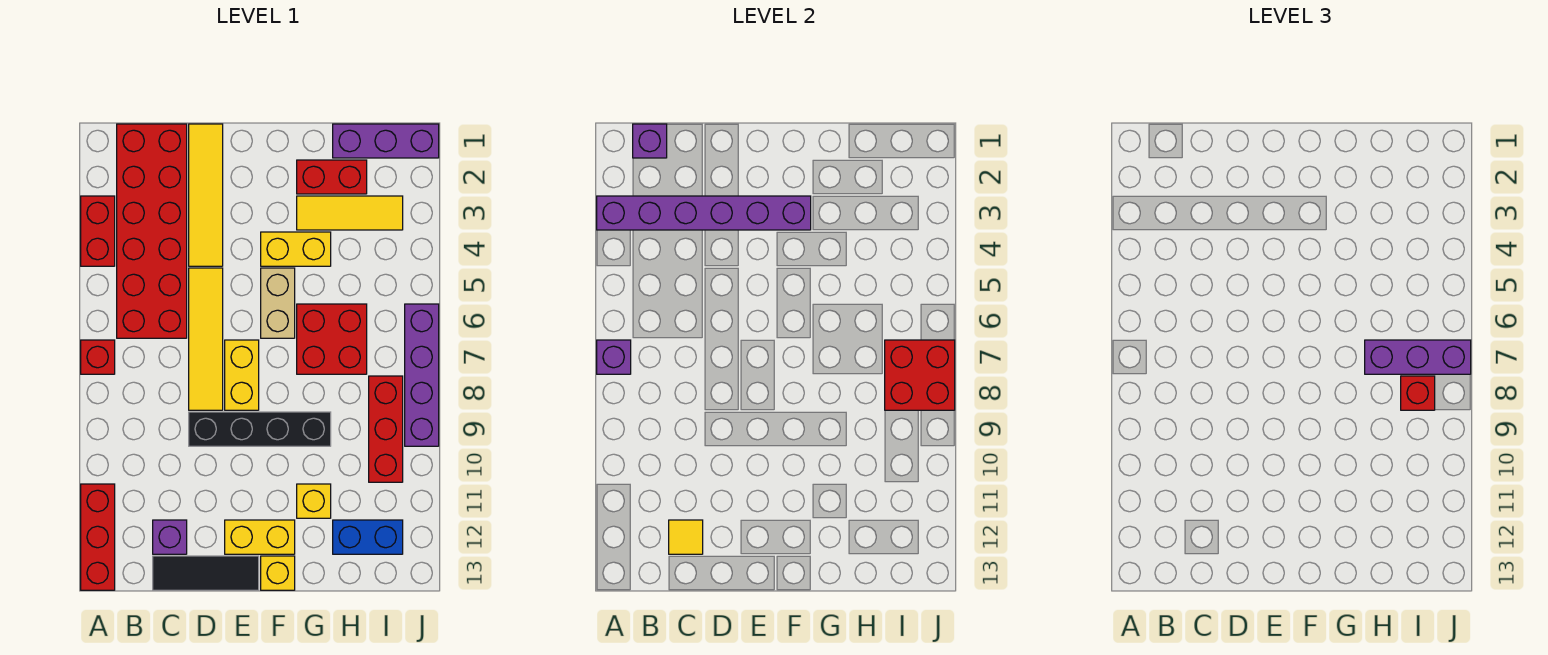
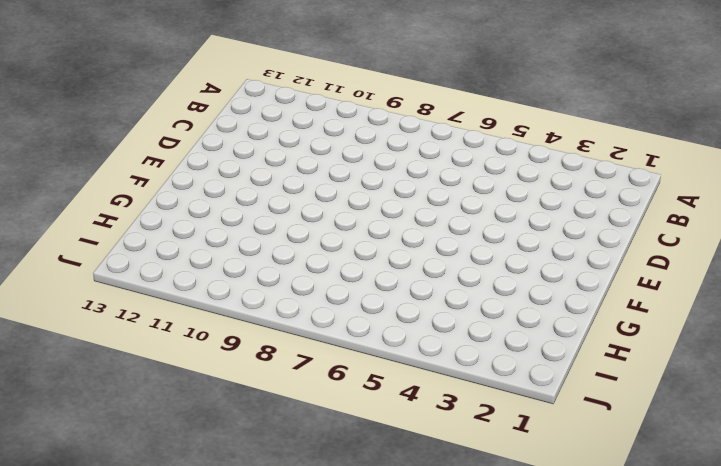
none -> red brick A3:A4 level 1
none -> red brick A7 level 1
none -> red brick A11:A13 level 1

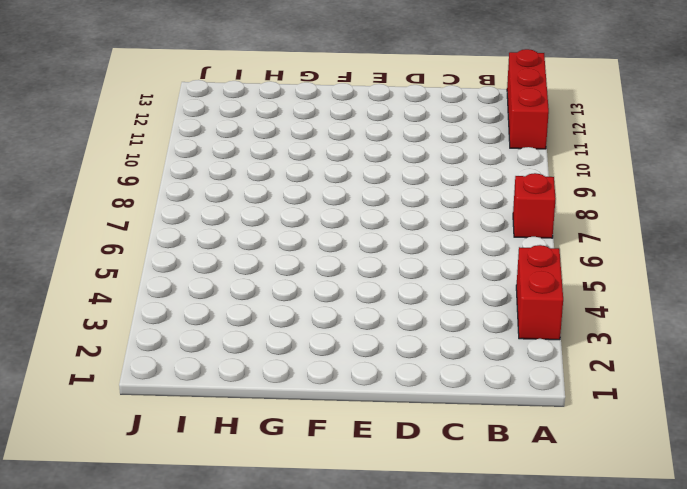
none -> red brick B1:C6 level 1
none -> purple brick C12 level 1
none -> black tile C13:E13 level 1

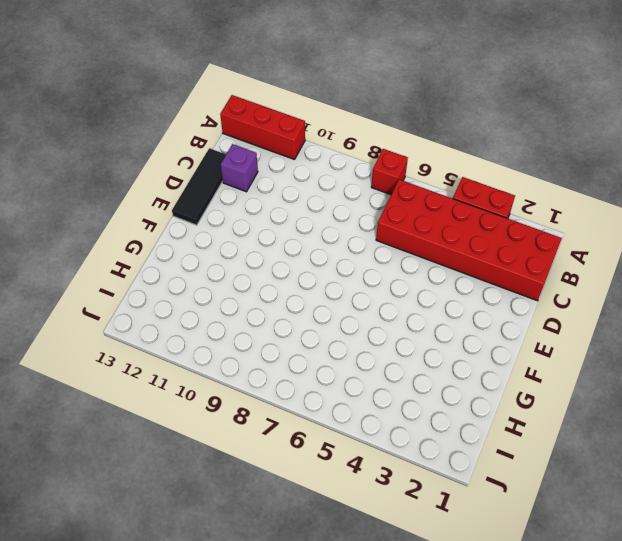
none -> yellow tile D1:D4 level 1
none -> yellow tile D5:D8 level 1
none -> black brick D9:G9 level 1

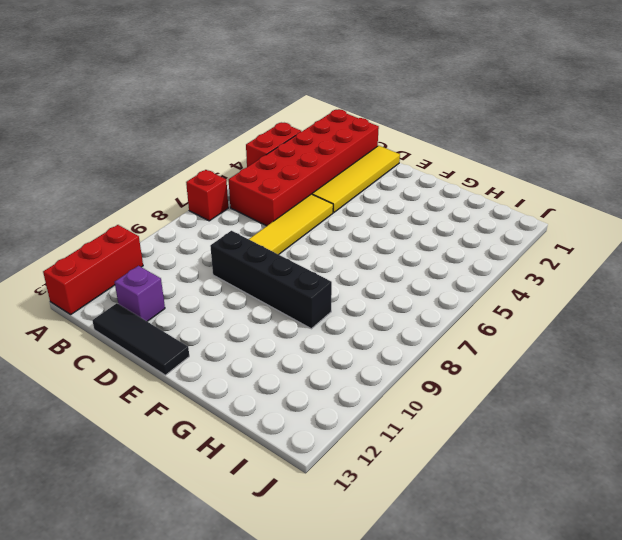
none -> yellow brick E7:E8 level 1
none -> yellow brick E12:F12 level 1
none -> yellow brick F4:G4 level 1

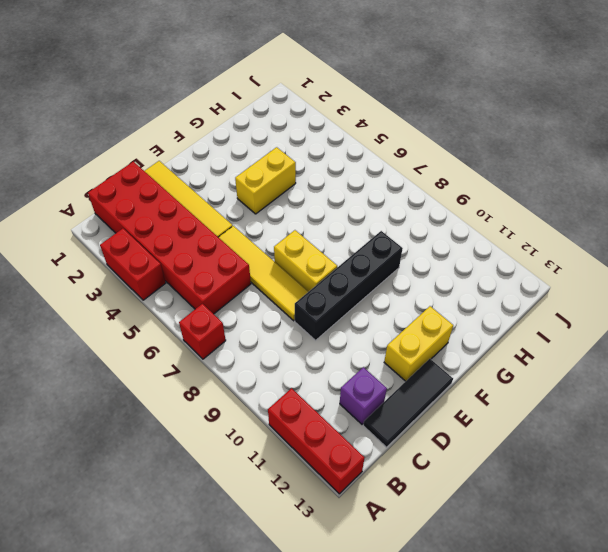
none -> tan brick F5:F6 level 1
none -> yellow brick F13 level 1
none -> red brick G2:H2 level 1

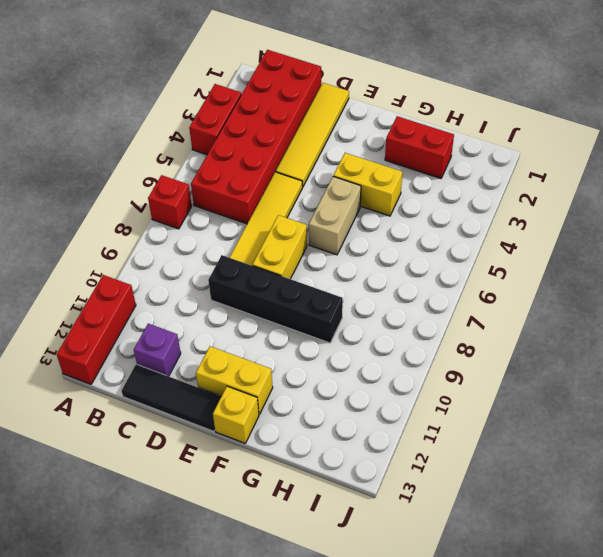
none -> yellow tile G3:I3 level 1
none -> red brick G6:H7 level 1
none -> yellow brick G11 level 1

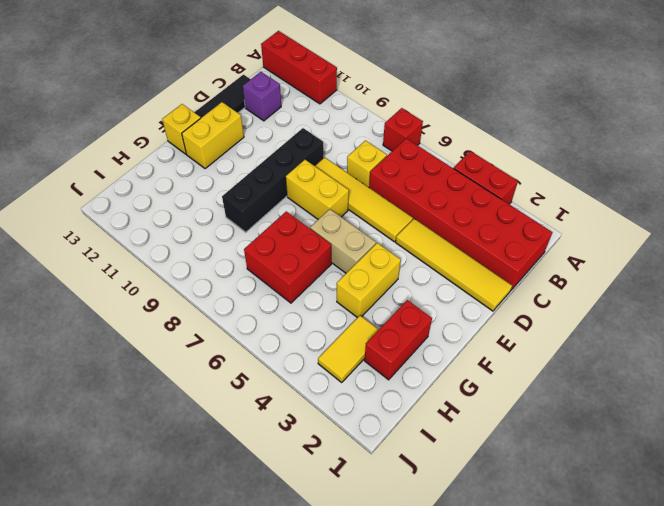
yellow brick C7 level 1 -> yellow brick G11 level 1
yellow tile H3:I3 level 1 -> yellow tile G3:I3 level 1
none -> purple brick H1:J1 level 1
none -> blue brick H12:I12 level 1
none -> red brick I8:I10 level 1

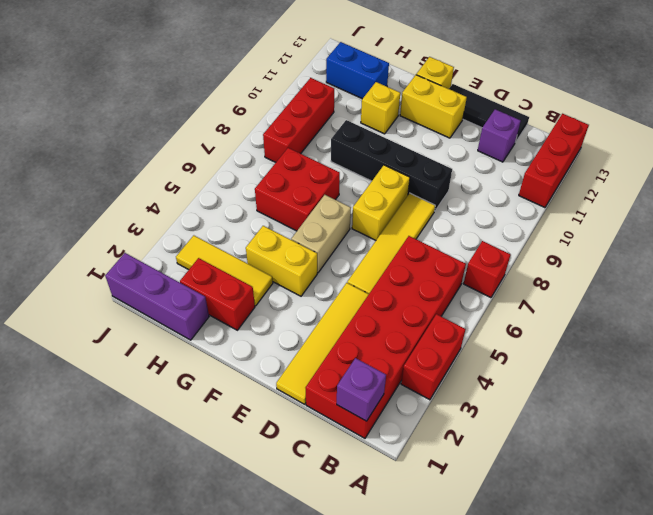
none -> purple brick J6:J9 level 1
none -> purple brick A3:F3 level 2
none -> purple brick A7 level 2

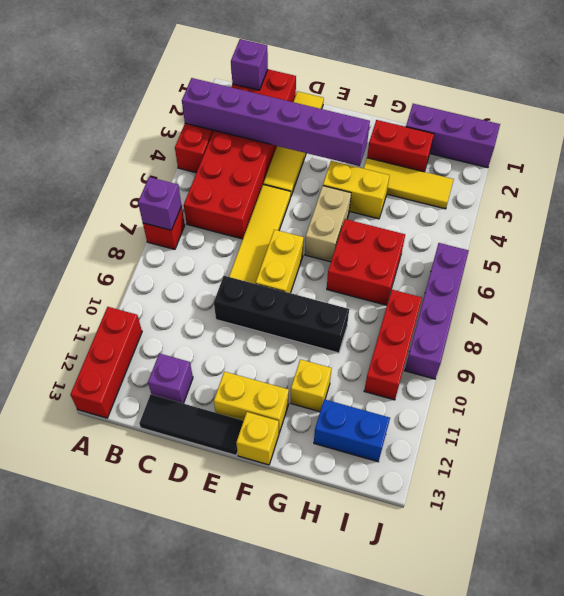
none -> yellow tile C12 level 2
none -> red brick I7:J8 level 2
none -> purple brick H7:J7 level 3

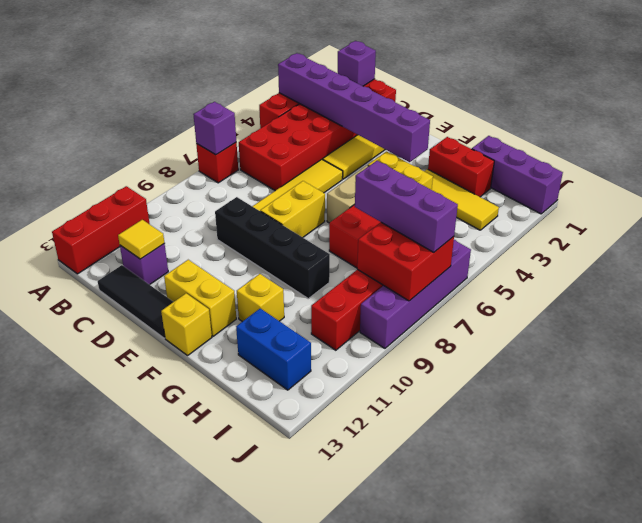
none -> red brick I8 level 3

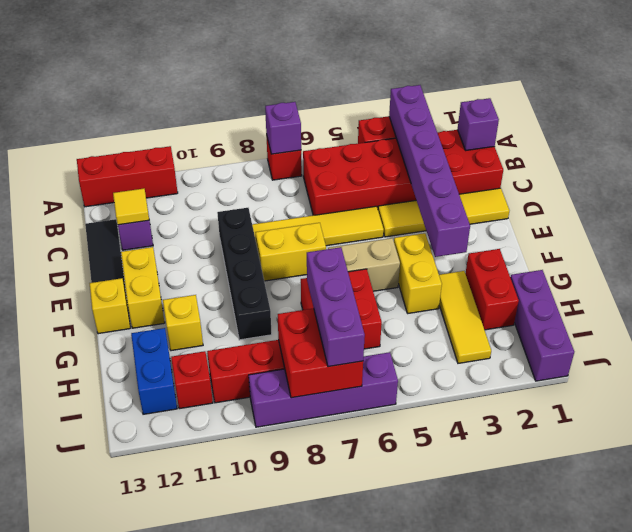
red brick I11 level 1 -> red brick I8 level 3

